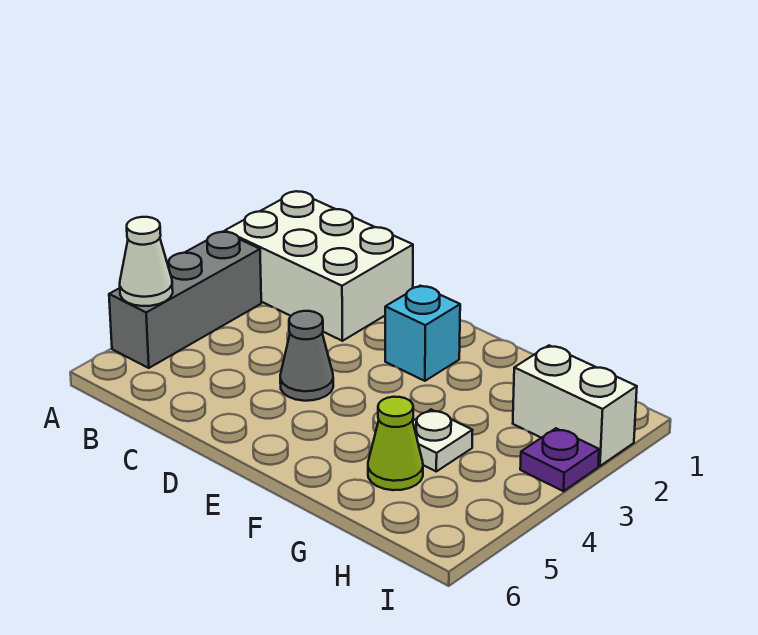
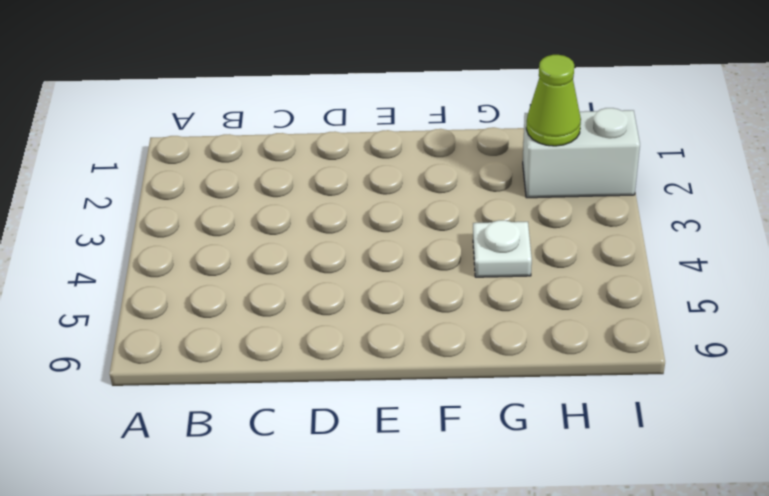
lime cone H2 level 2 -> lime cone G5 level 1
none -> white brick A1:C2 level 1
none -> grey brick A3:A5 level 1

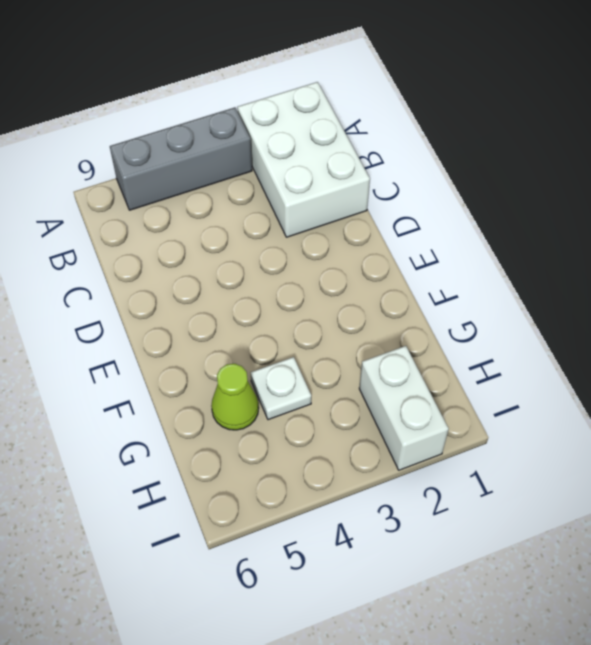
none -> grey cone D4 level 1
none -> cyan brick E2 level 1

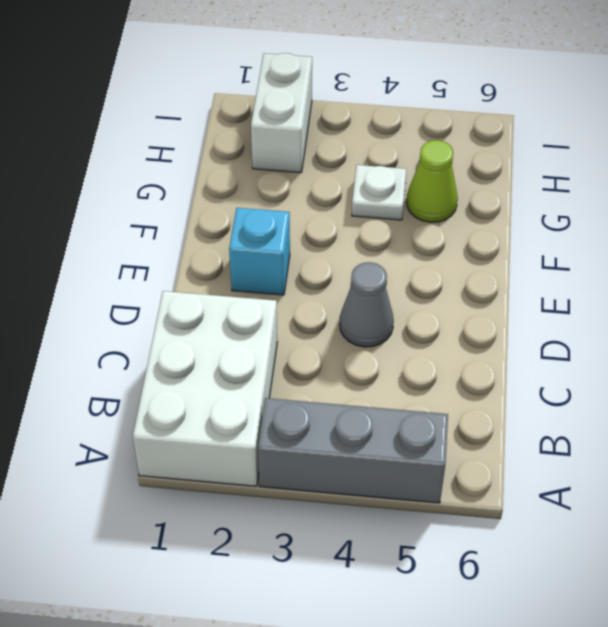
none -> purple plate I3 level 1
none -> white cone A5 level 2

